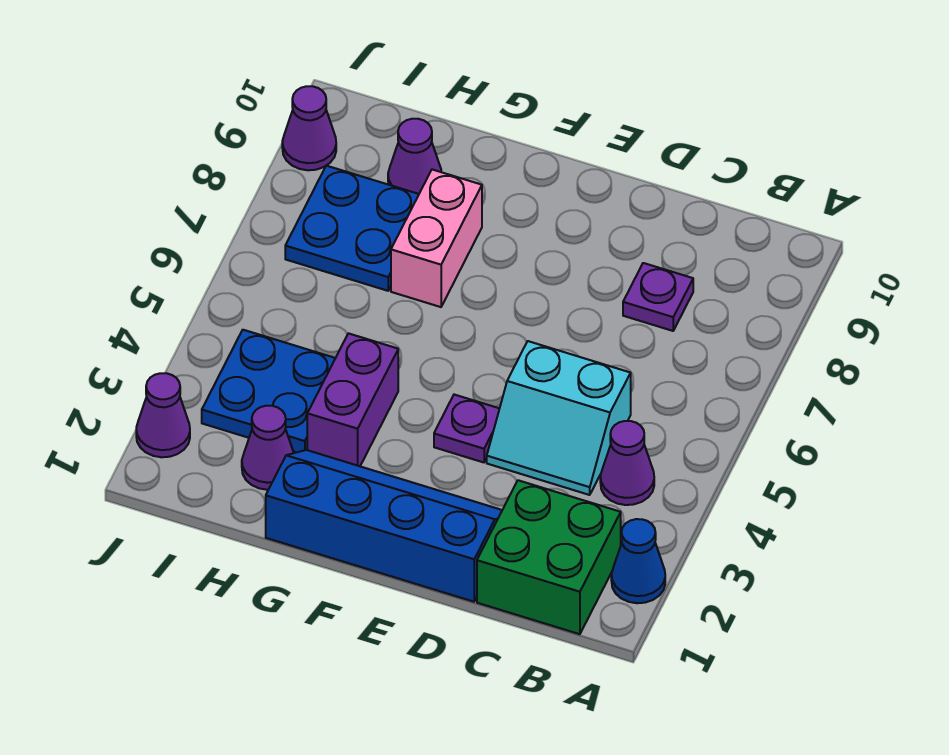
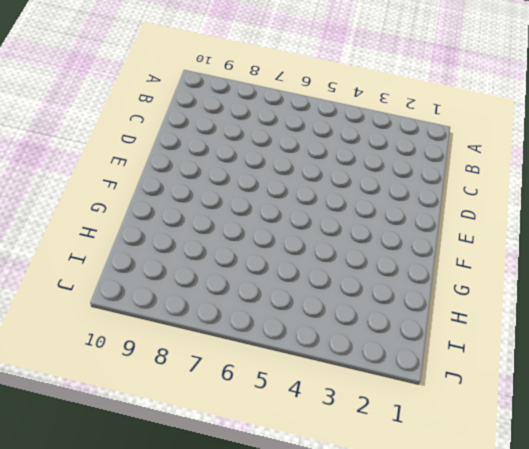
none -> blue cone A2 level 1
none -> green brick B1:C2 level 1
none -> purple cone B4 level 1

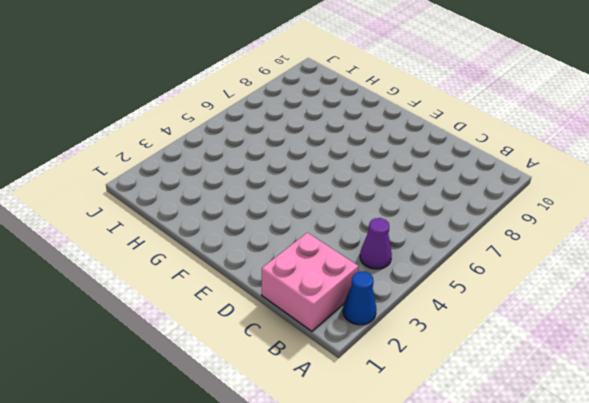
pink brick B1:C2 level 1 -> green brick B1:C2 level 1
none -> cyan slope C4:D5 level 1 top 5
none -> purple plate C8 level 1
none -> blue slope D1:G2 level 1 top 1

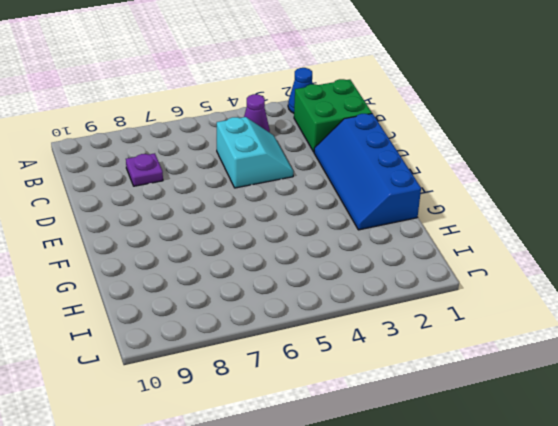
none -> purple plate E4 level 1
none -> purple brick G3:G4 level 1
none -> pink brick G7:G8 level 1

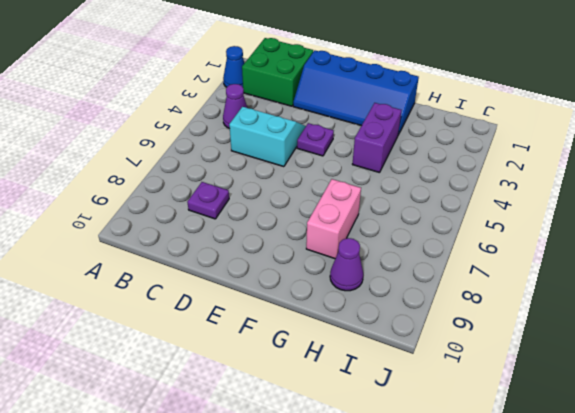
none -> purple cone H2 level 1
none -> blue plate H3:I4 level 1
none -> blue plate H7:I8 level 1

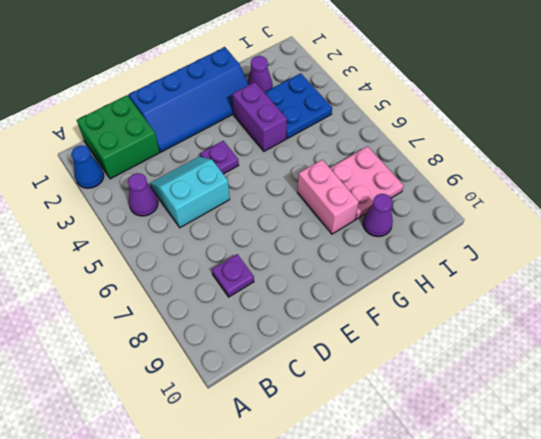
pink plate H7:I8 level 1 -> blue plate H7:I8 level 1
none -> purple cone J2 level 1
none -> purple cone J9 level 1

